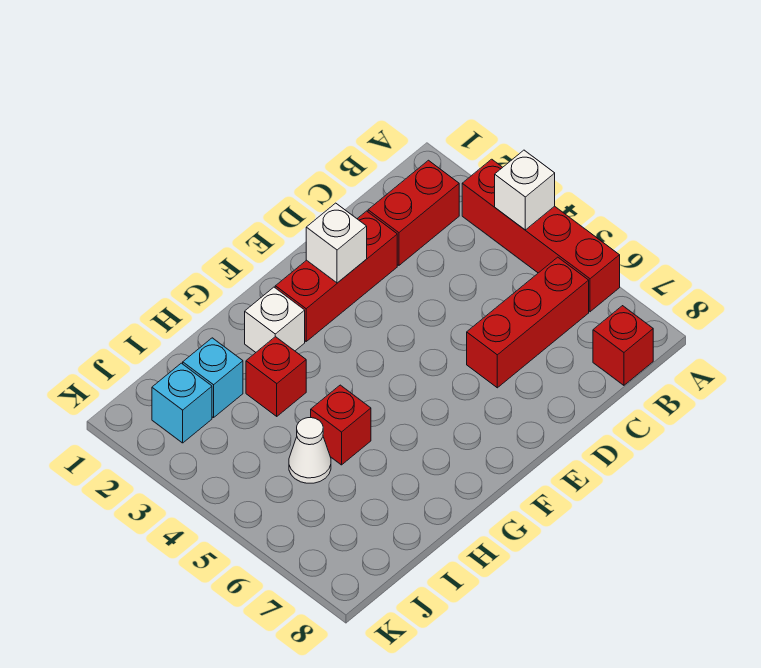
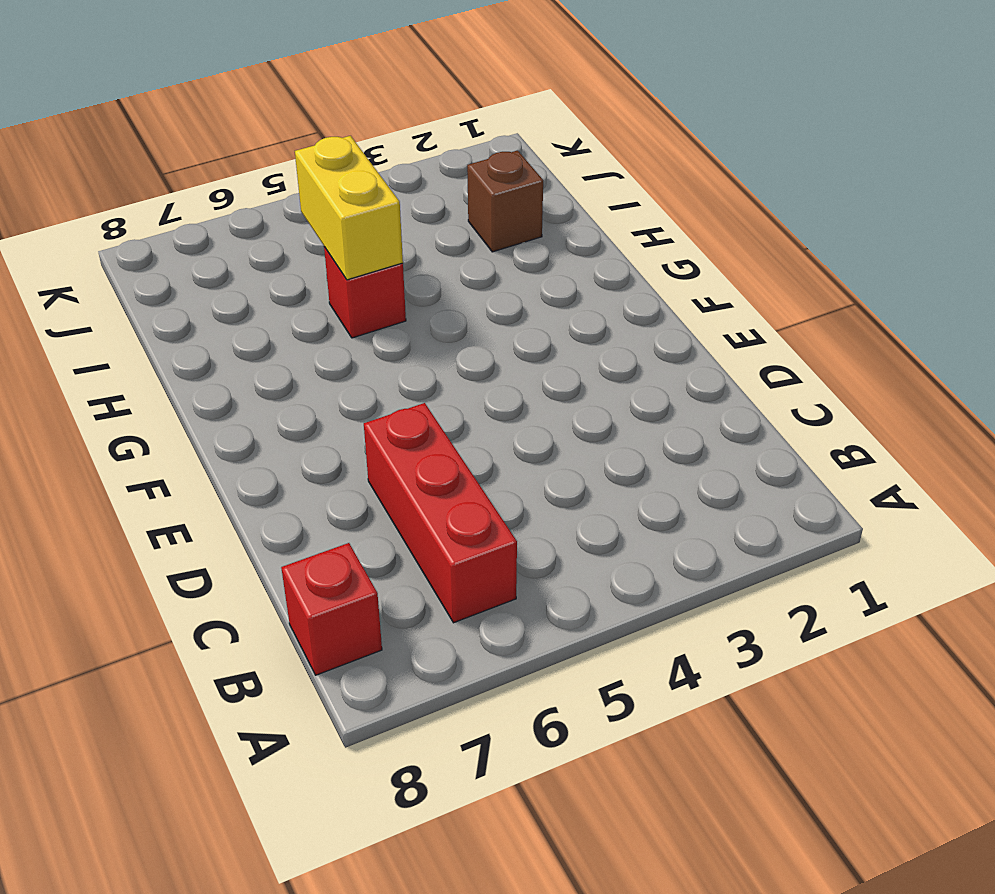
yellow brick H5:I5 level 2 -> none
brown brick I2 level 1 -> cyan brick I2 level 1
none -> red brick A3:A6 level 1
none -> red brick B2:C2 level 1
none -> red brick D2:F2 level 1

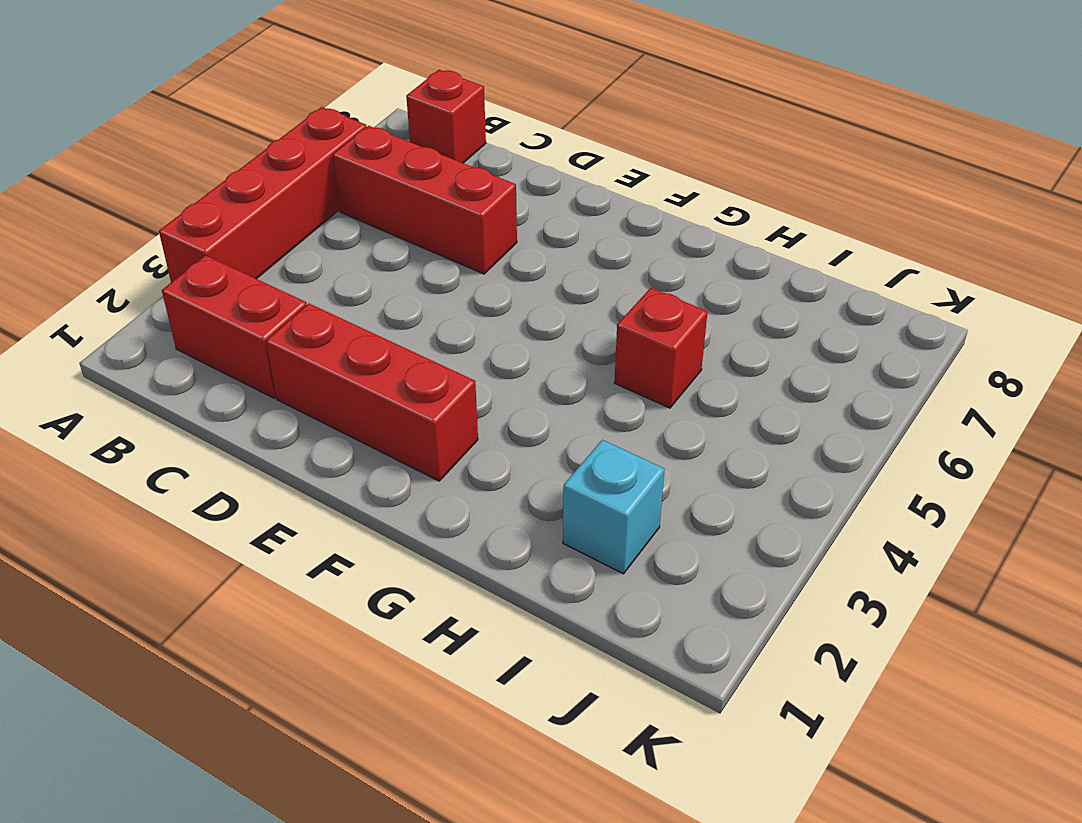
none -> white brick G2 level 1
none -> red brick H3 level 1
none -> white cone I5 level 1

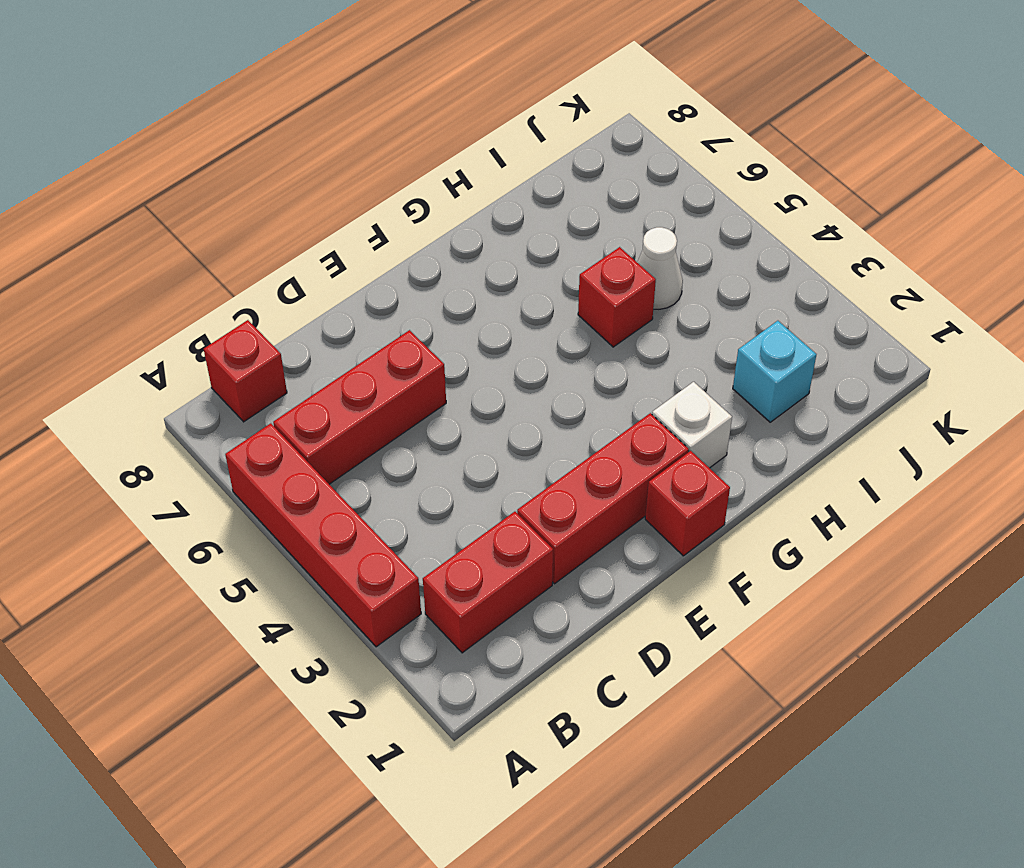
red brick F1 level 1 -> red brick H3 level 1
none -> cyan brick J2 level 1
none -> white brick A4 level 2
none -> white brick E2 level 2

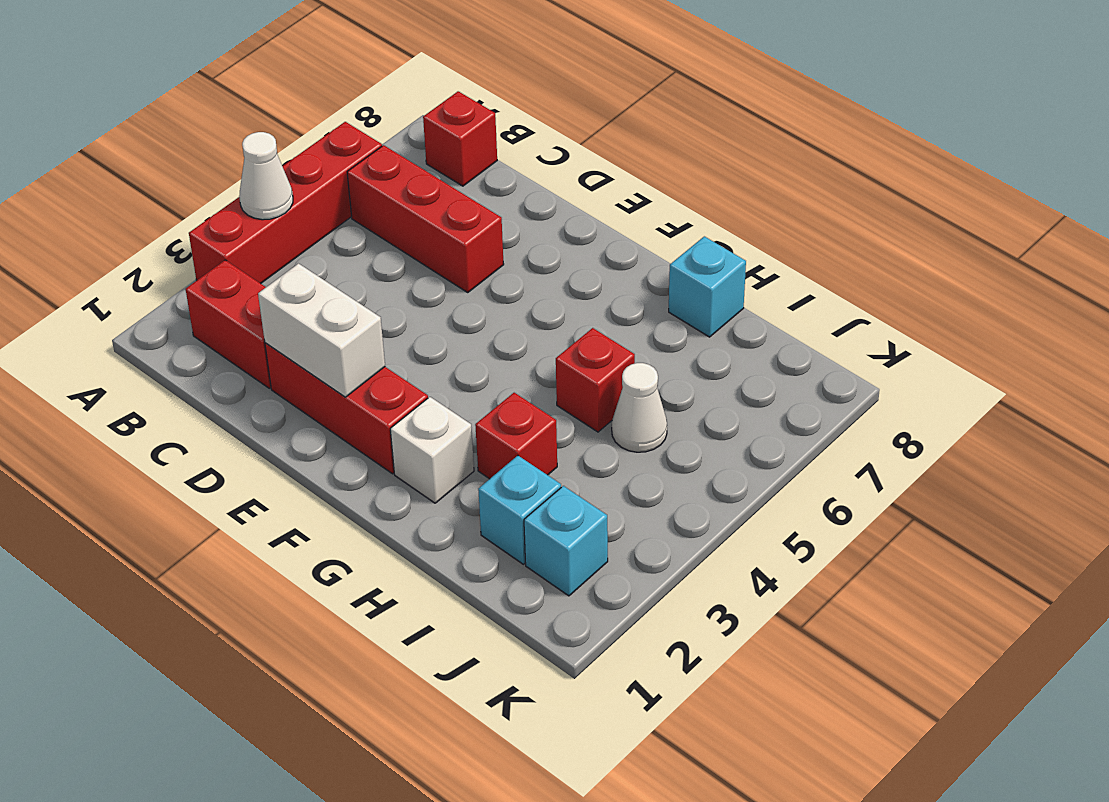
white cone A4 level 2 -> white brick A4 level 2
white brick D2:E2 level 2 -> white brick E2 level 2
cyan brick H8 level 1 -> none

